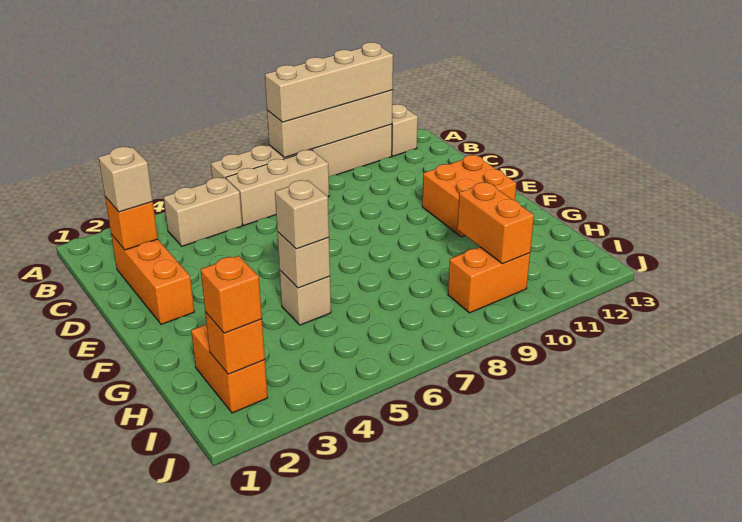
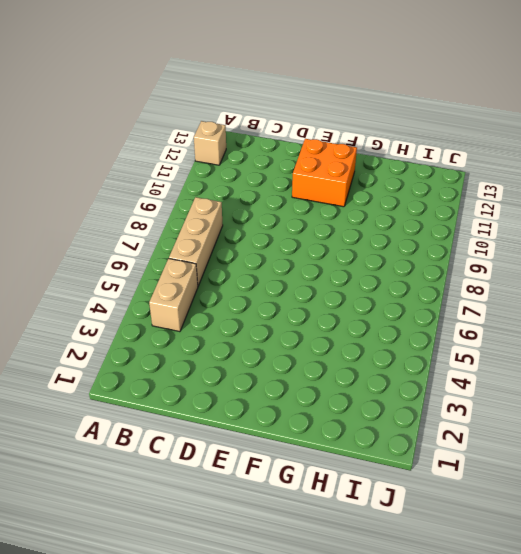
none -> tan brick A6:A11 level 1
none -> orange brick C2:E2 level 1
none -> tan brick G5 level 1

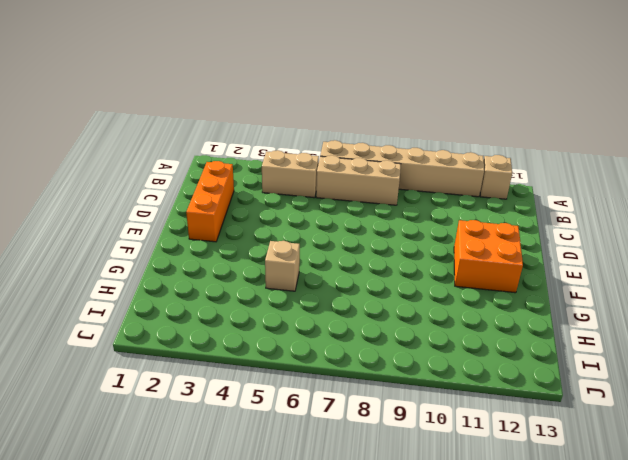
none -> orange brick H2:I2 level 1
none -> orange brick I9:I10 level 1
none -> tan brick A8:A11 level 2

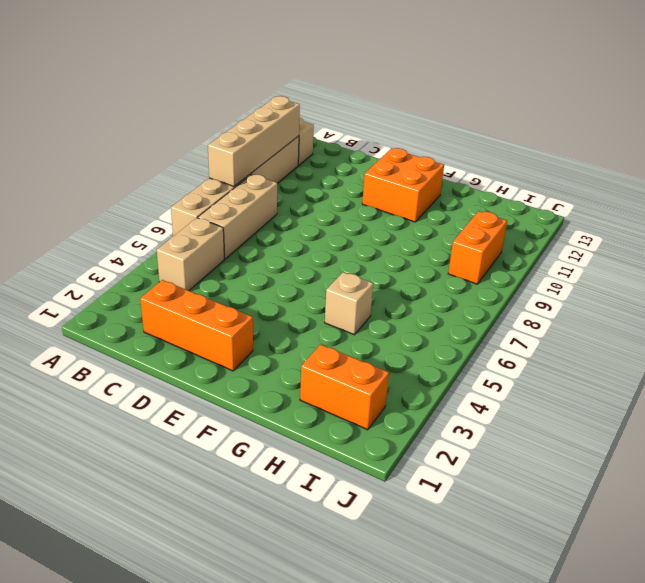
none -> orange brick C2 level 2
none -> tan brick G5 level 2
none -> orange brick H10:I10 level 2

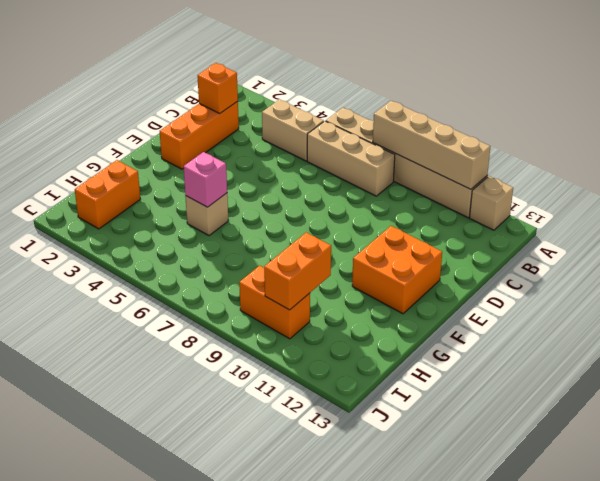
pink brick G5 level 2 -> tan brick G5 level 2
none -> orange brick I2 level 2
none -> tan brick A8:A11 level 3
none -> tan brick C2 level 3

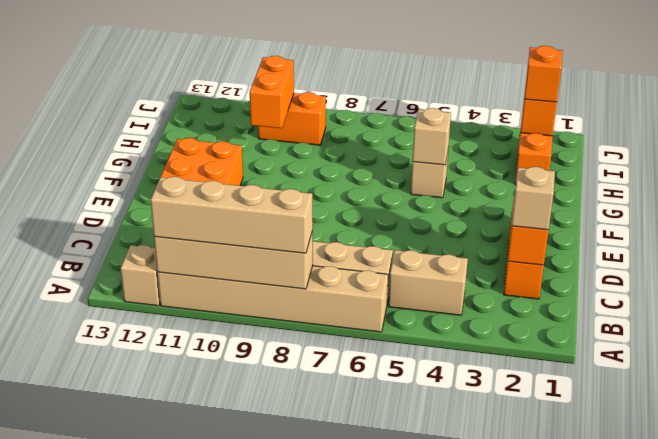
none -> tan brick G5 level 3

